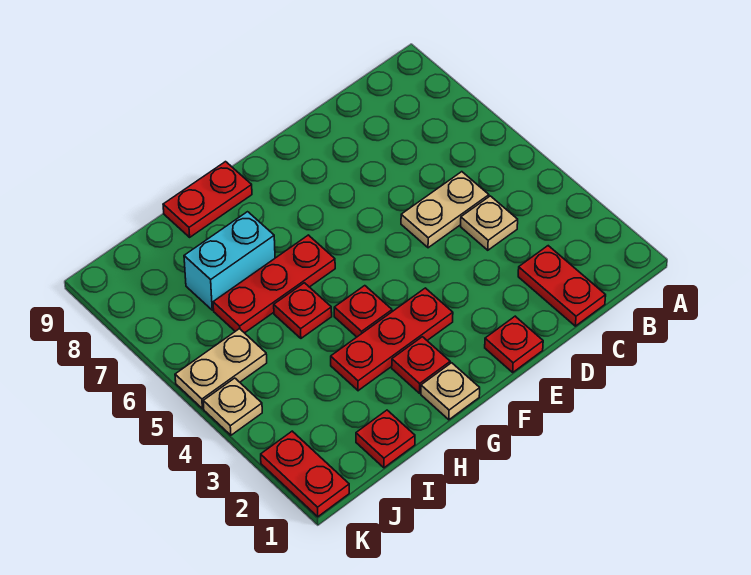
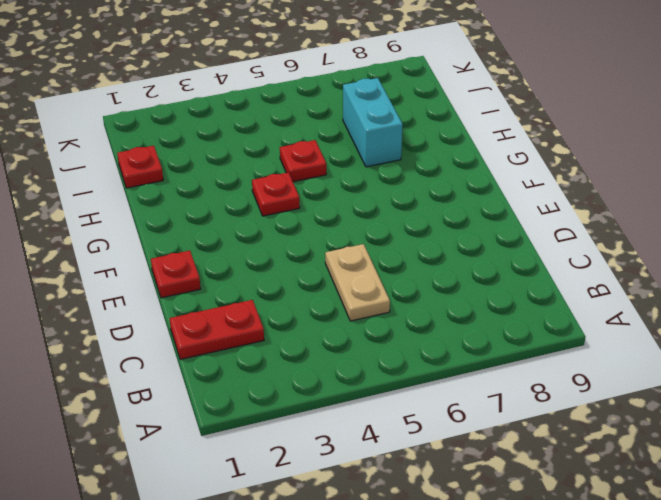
none -> tan plate C4 level 1
none -> red plate F3:H3 level 1
none -> tan plate G1 level 1

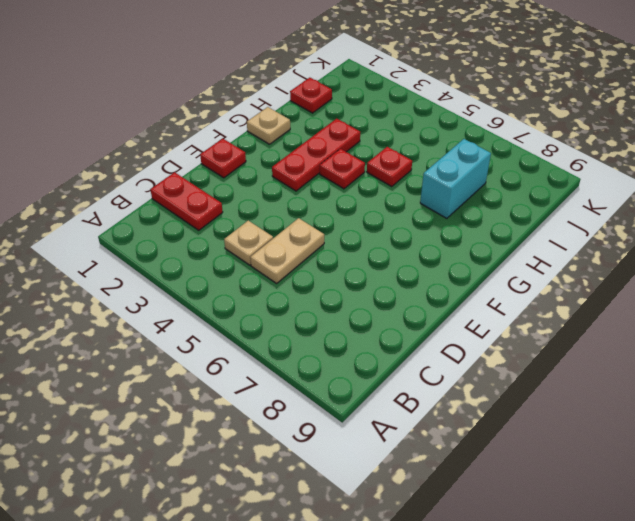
none -> red plate G2 level 1
none -> red plate G6:I6 level 1
none -> red plate G9:H9 level 1

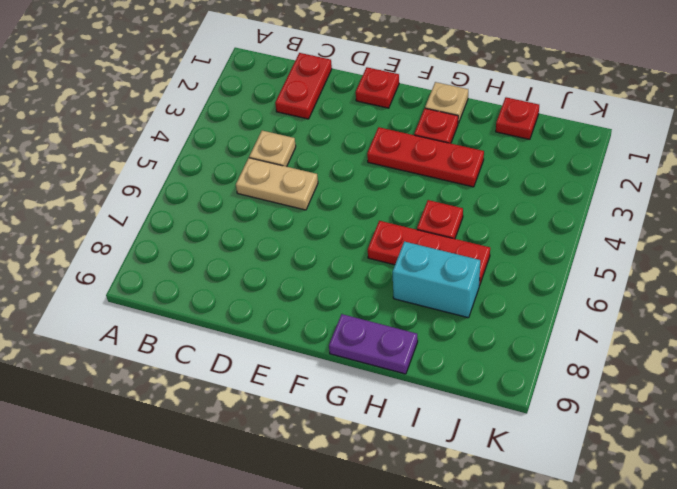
purple plate G9:H9 level 1 -> red plate G9:H9 level 1
none -> red plate G4 level 1
none -> tan plate J5:K5 level 1
none -> red plate K1:K2 level 1

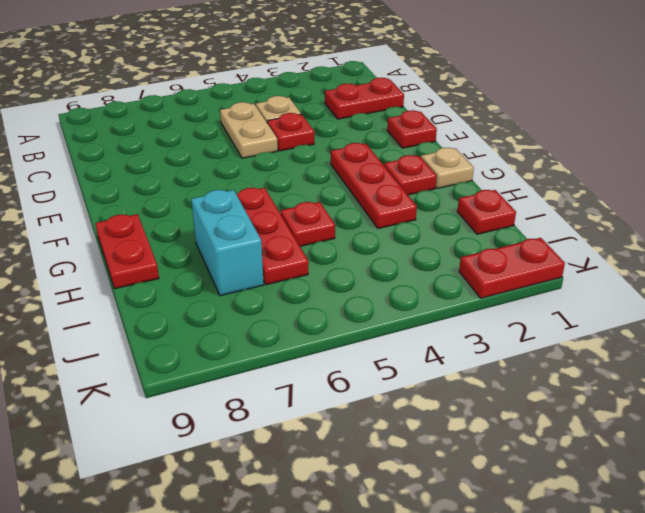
red plate D4 level 1 -> red plate G4 level 1
none -> tan plate J5:K5 level 1
none -> tan plate K4 level 1

